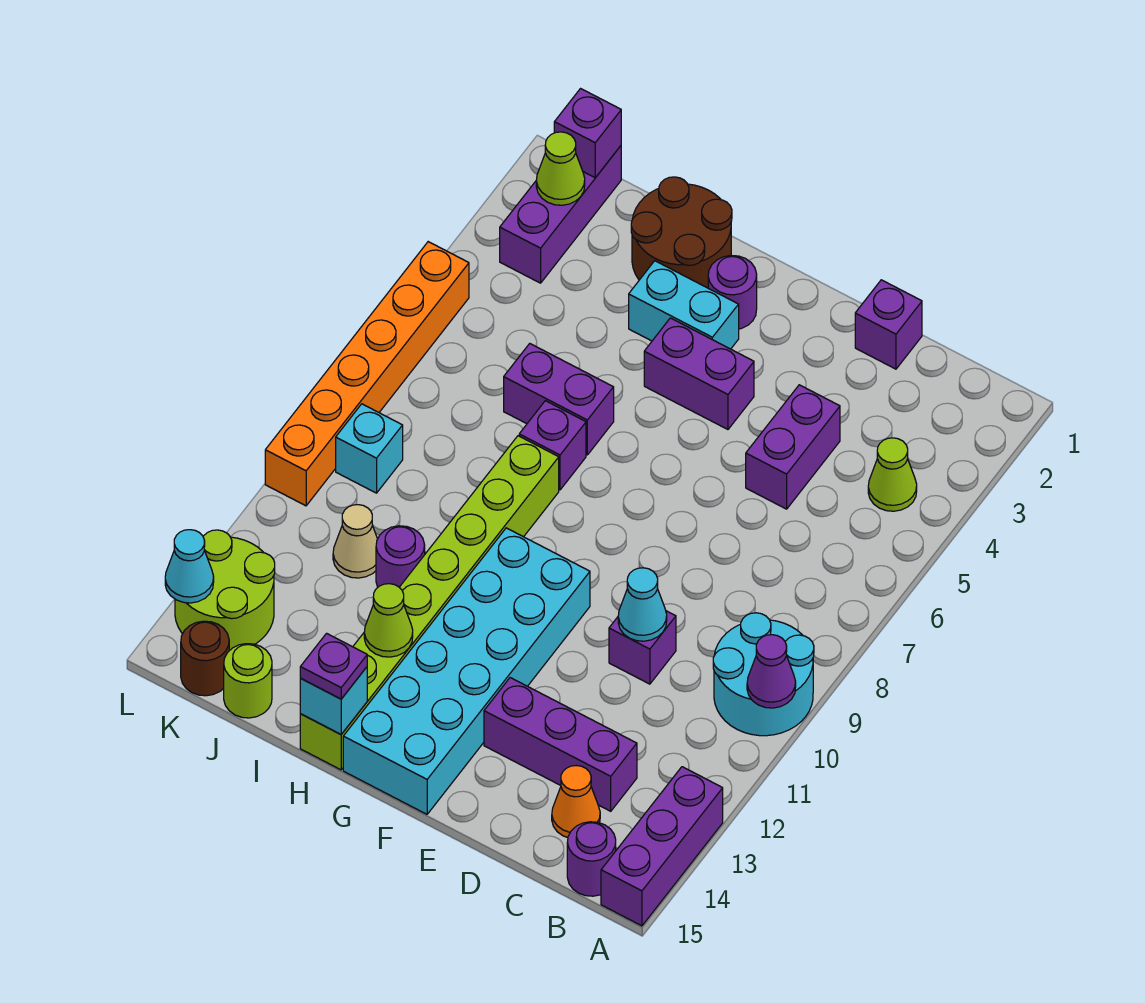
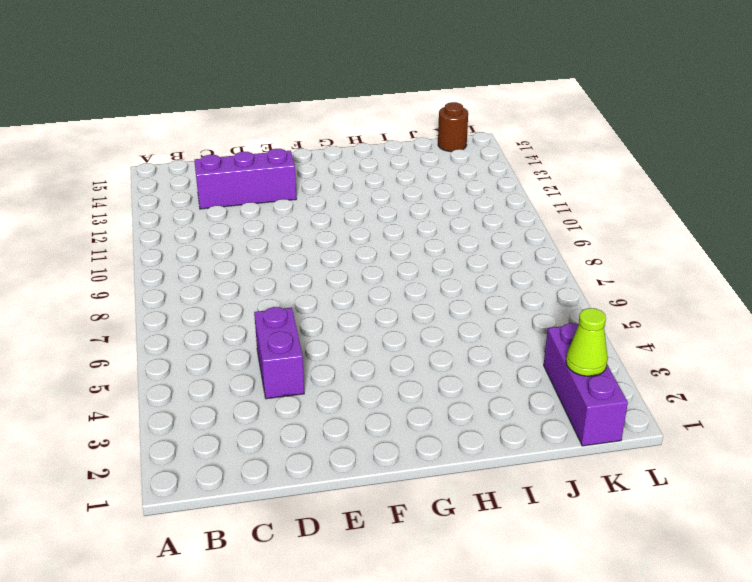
none -> cyan round brick A9:B10 level 1
none -> purple brick A13:A15 level 1
none -> lime cone B4 level 1
none -> purple round brick B15 level 1

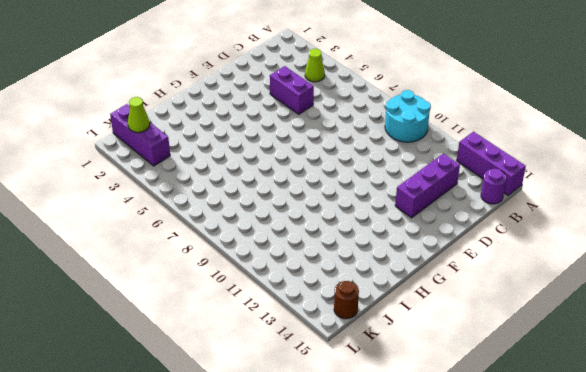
none -> orange cone C14 level 1
none -> purple brick D1 level 1
none -> purple brick D10 level 1
none -> purple brick F4:G4 level 1

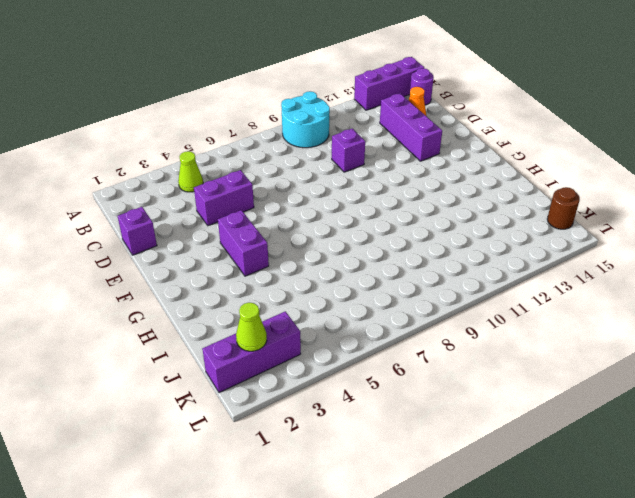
none -> cyan brick F10:G15 level 1
none -> purple round brick G2 level 1
none -> cyan brick G3:H3 level 1
none -> brown round brick H1:I2 level 1

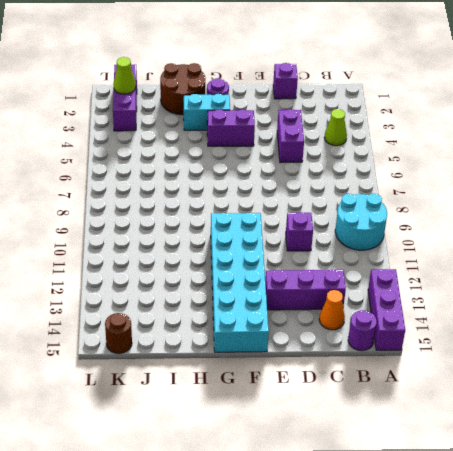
none -> purple brick H6:I6 level 1
none -> purple brick H7 level 1
none -> lime brick H8:H15 level 1
none -> purple round brick I11 level 1

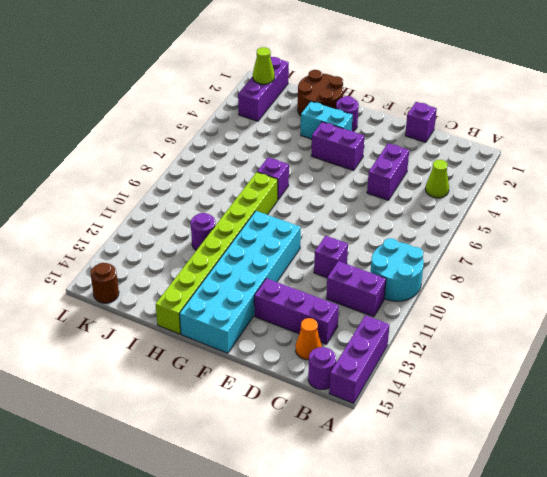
purple brick B11:C11 level 1 -> purple brick H6:I6 level 1
none -> tan cone J11 level 1
none -> lime round brick J15 level 1
none -> cyan brick K9 level 1
none -> lime round brick K13:L14 level 1

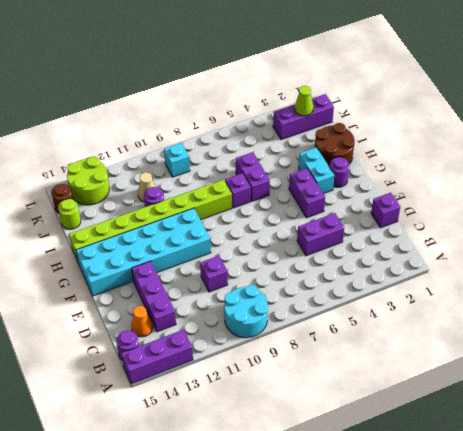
none -> lime cone B4 level 1
none -> orange brick L5:L10 level 1
none -> purple cone A10 level 2
none -> cyan cone D10 level 2

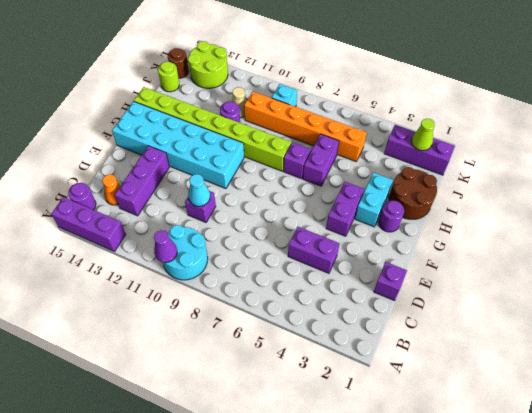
orange brick J5:J10 level 1 -> orange brick L5:L10 level 1
none -> lime cone B4 level 1
none -> lime cone H13 level 2
none -> cyan brick H15 level 2
none -> purple brick K1 level 2

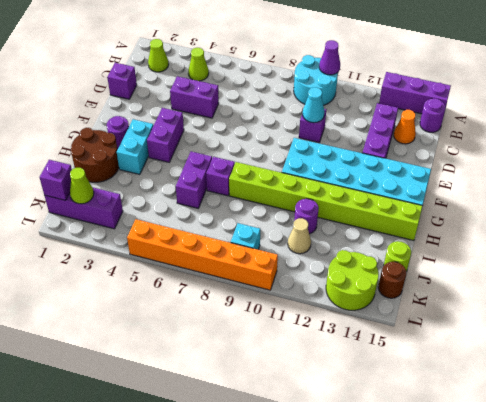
lime cone B2 level 1 -> lime cone H13 level 2
none -> cyan brick H15 level 2
none -> cyan cone L14 level 2
none -> purple plate H15 level 3

